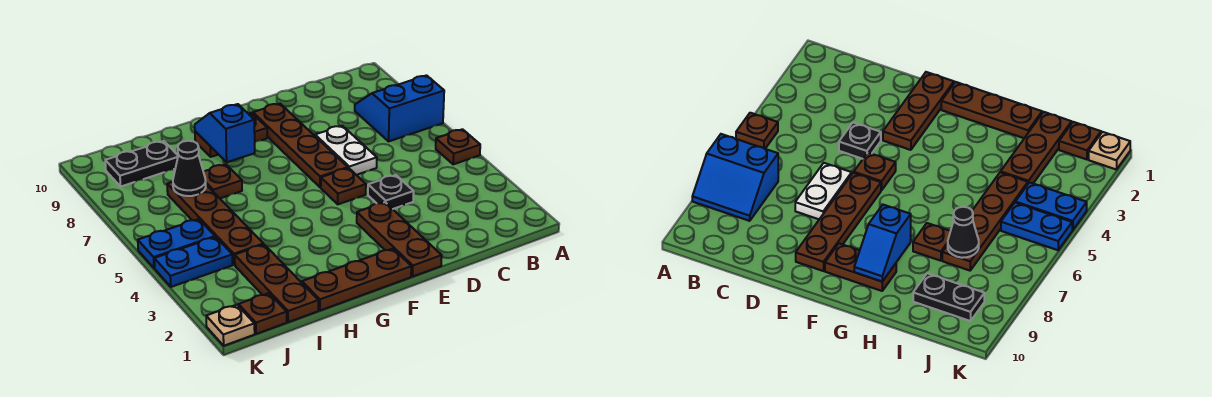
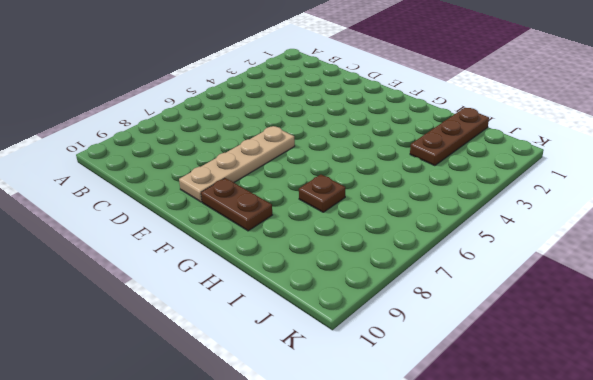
tan plate E6:E9 level 1 -> brown plate E6:E9 level 1
none -> brown plate A5 level 1
none -> blue slope A7:B8 level 1 top 7
none -> black plate D4 level 1

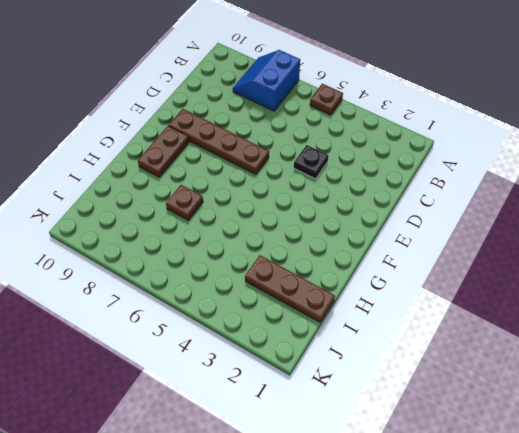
none -> white plate D6:D7 level 1
none -> brown plate E1:E3 level 1
none -> brown plate E5 level 1

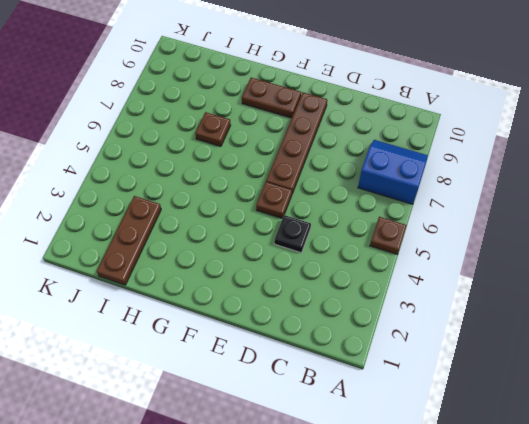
none -> white plate D6:D7 level 1
none -> brown plate E1:E3 level 1
none -> brown plate F1:H1 level 1

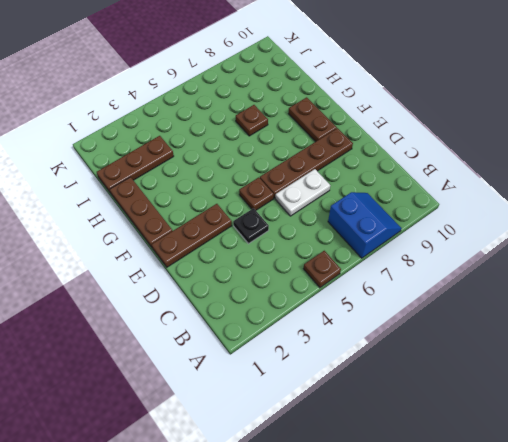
none -> brown plate I4:I7 level 1
none -> black plate I9:J9 level 1
none -> brown plate J1 level 1

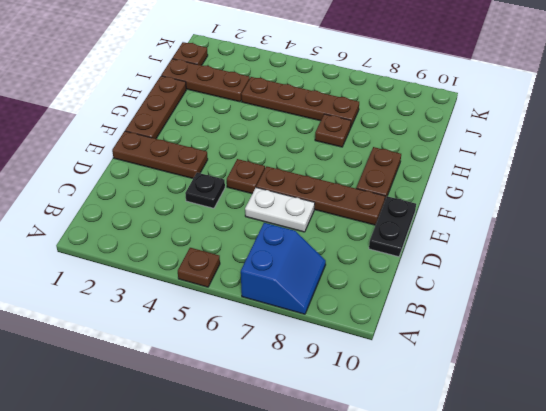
black plate D10:E10 level 1 -> black plate I9:J9 level 1
none -> blue plate J4:K4 level 1
none -> blue plate J5:K5 level 1
none -> tan plate K1 level 1

